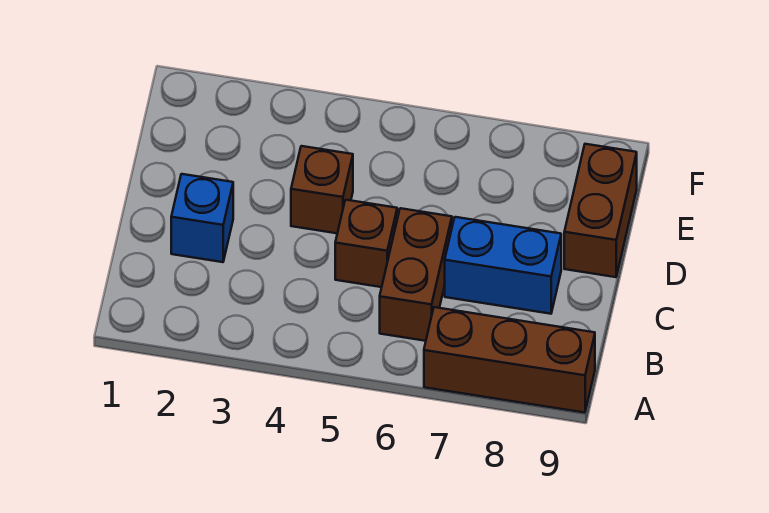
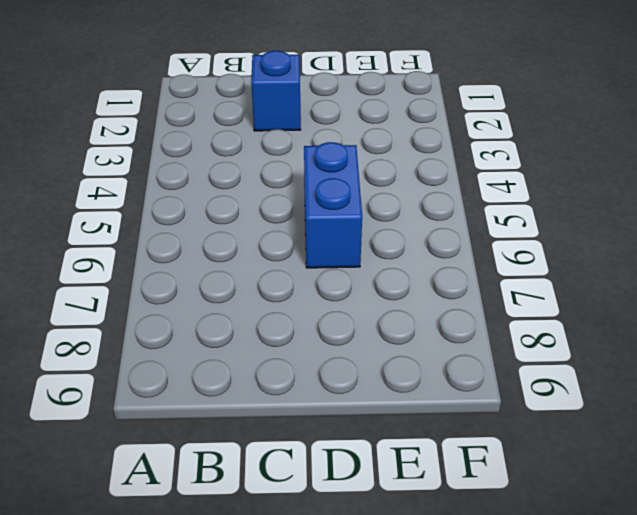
blue brick D5:D6 level 1 -> blue brick C7:C8 level 1
none -> brown brick A7:A9 level 1
none -> brown brick B6:C6 level 1

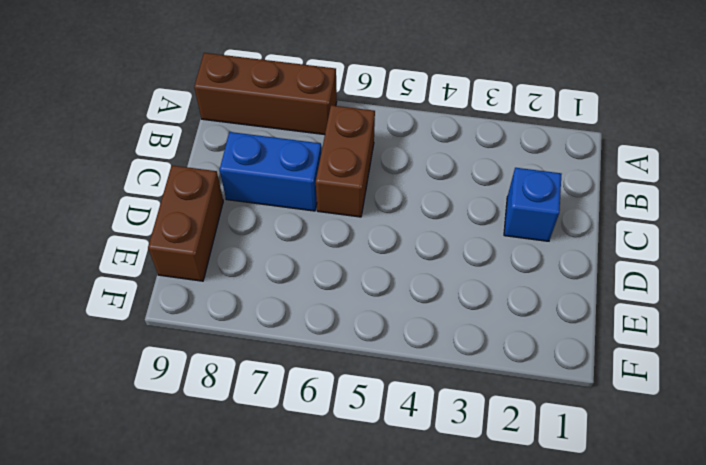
none -> brown brick C5 level 1
none -> brown brick D4 level 1

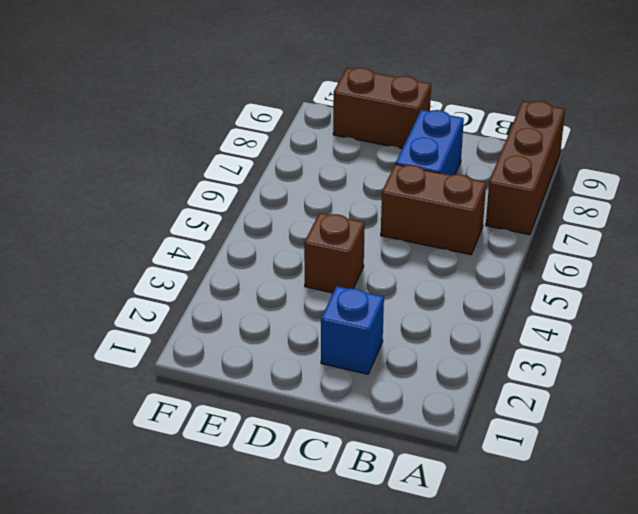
none -> brown brick C5 level 1

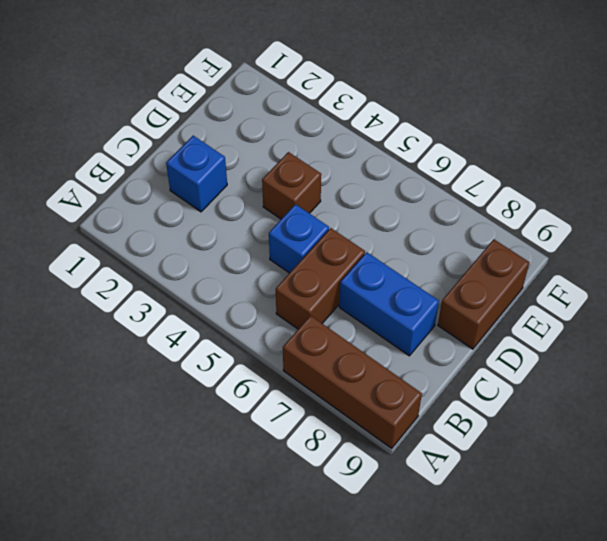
blue brick C5 level 1 -> brown brick C5 level 1

